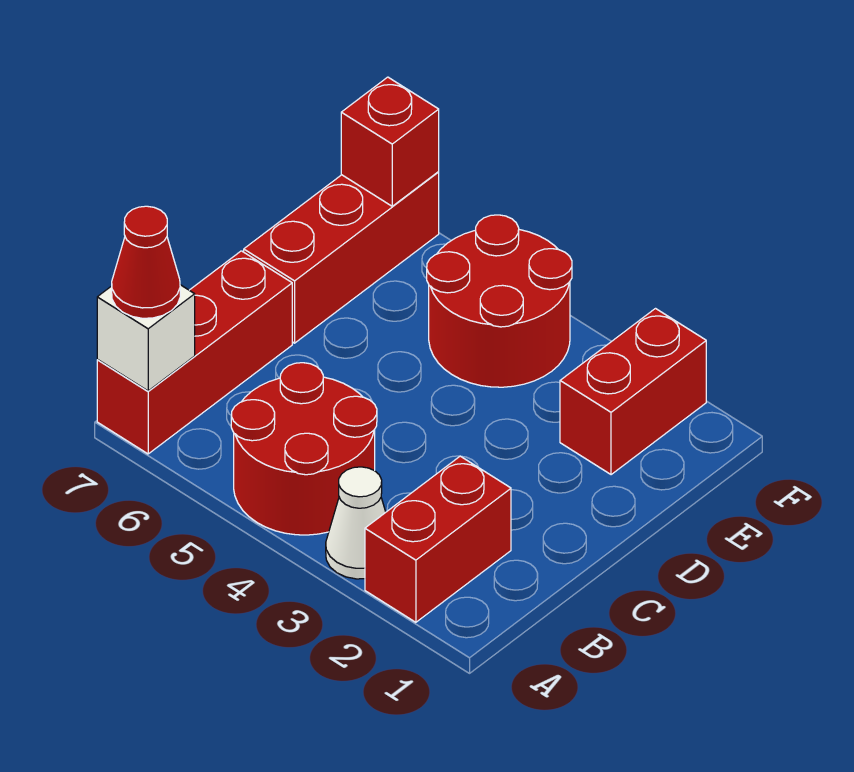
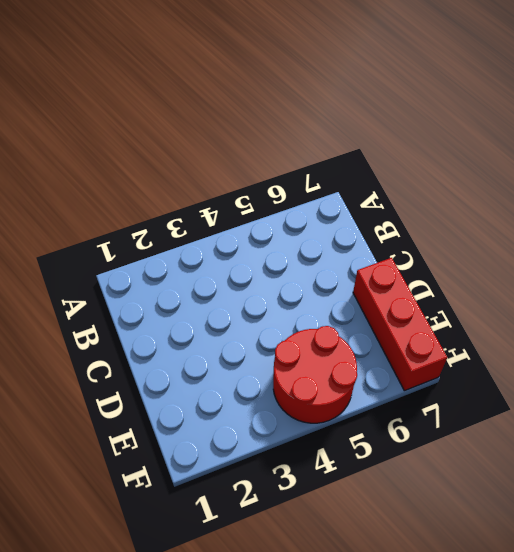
none -> red brick A2:B2 level 1
none -> white cone A3 level 1

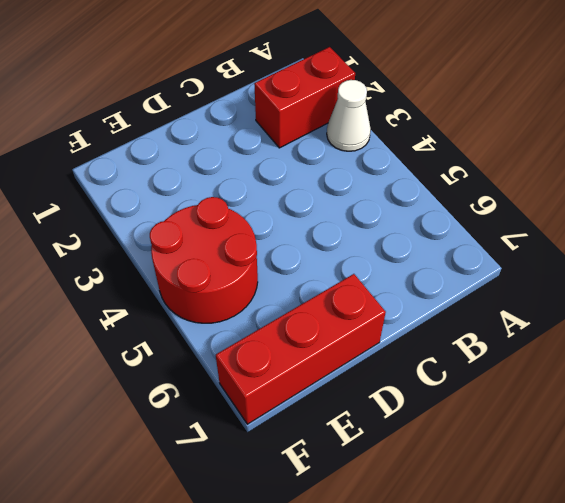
none -> red round brick A4:B5 level 1
none -> red brick A7:C7 level 1

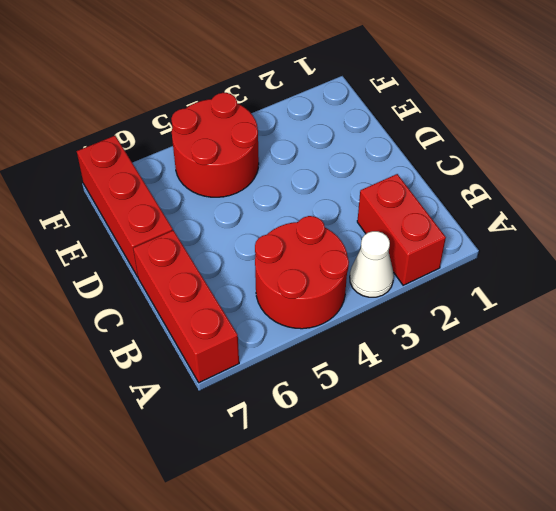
none -> red brick E2:F2 level 1
none -> white brick A7 level 2

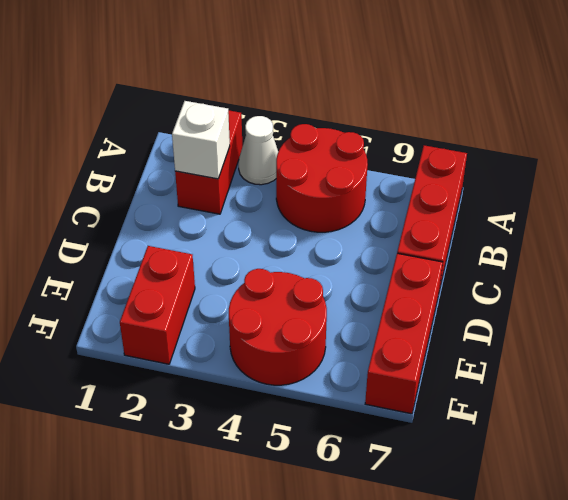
white brick B2 level 2 -> white brick A7 level 2
none -> red brick F7 level 2
none -> red cone A7 level 3

